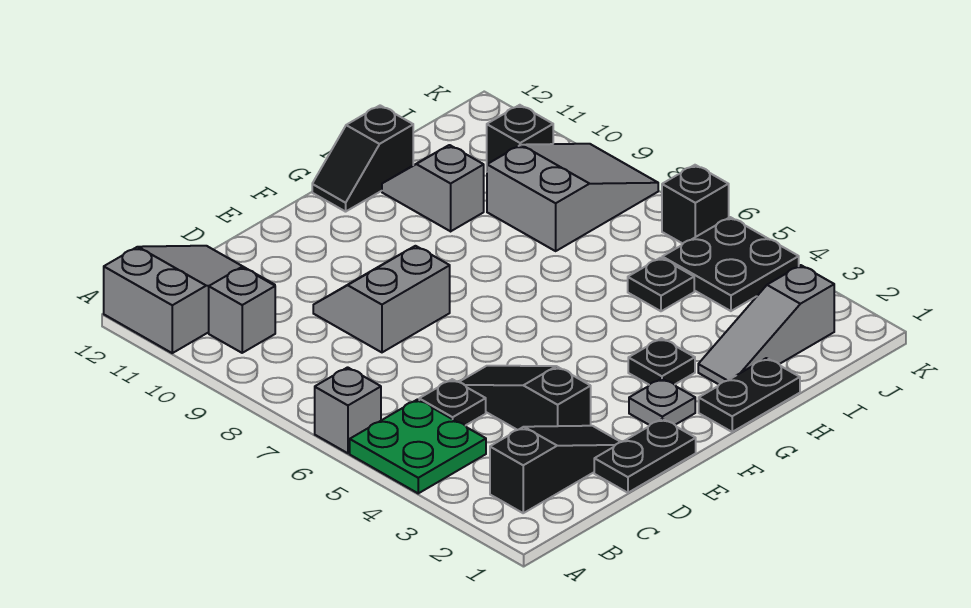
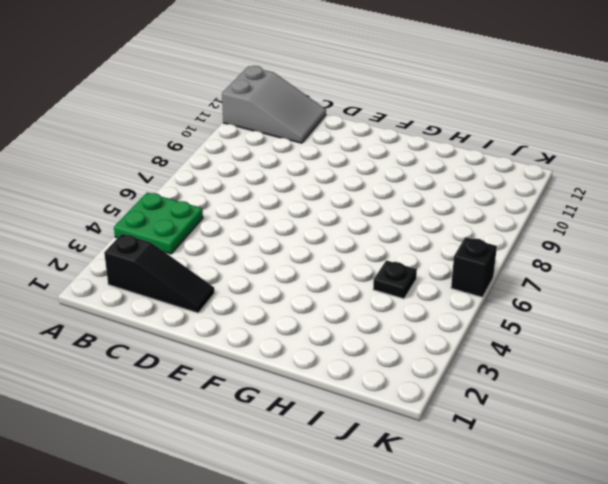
none -> grey brick A6 level 1
none -> grey brick B10 level 1
none -> black plate C5 level 1

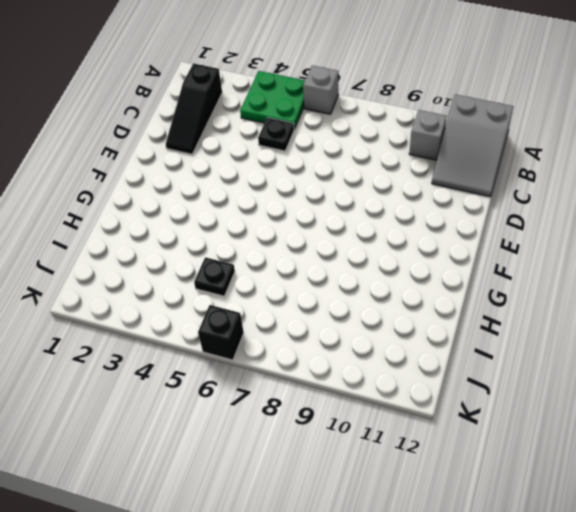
none -> black plate D1:E1 level 1
none -> black slope D3:D5 level 1 top 3
none -> grey slope D8:E9 level 1 top 8

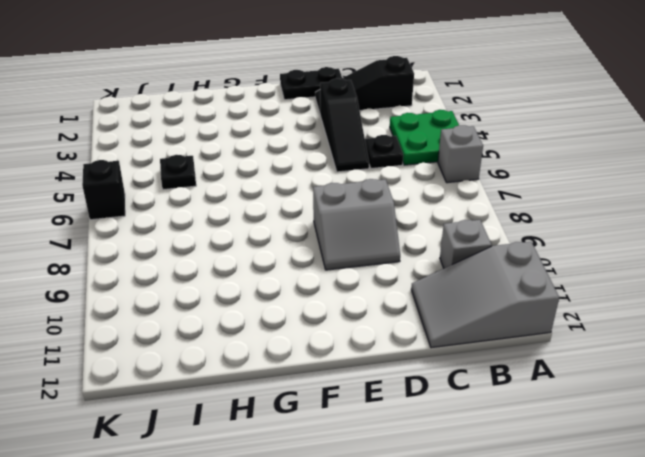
none -> grey plate F2 level 1
none -> black plate G1:H1 level 1
none -> black plate G3 level 1

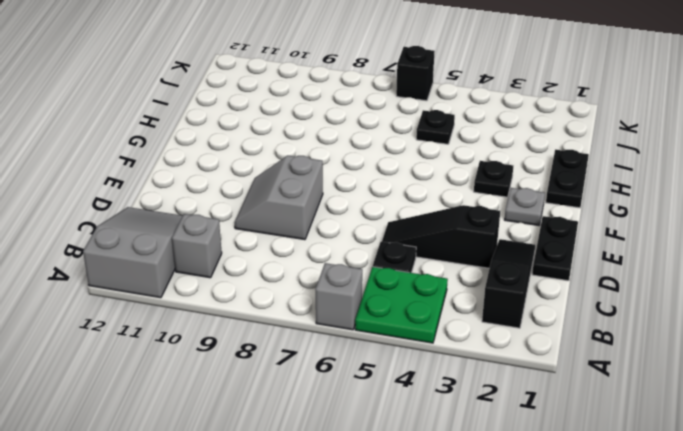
none -> black slope G12:H12 level 1 top H
none -> grey slope H2:J2 level 1 top J
none -> grey slope H10:H11 level 1 top 10

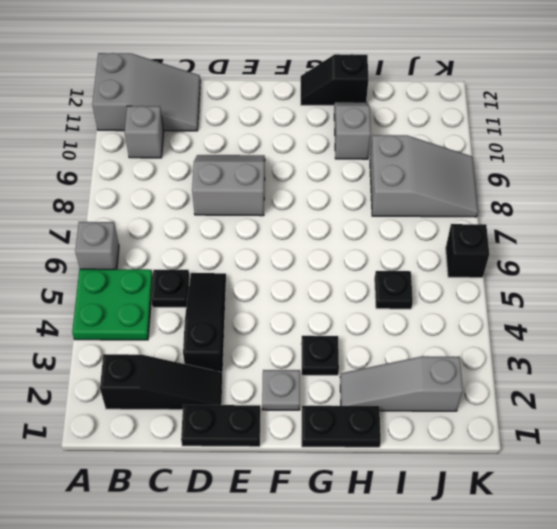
none -> black plate J4:K5 level 1
none -> black brick J10 level 1

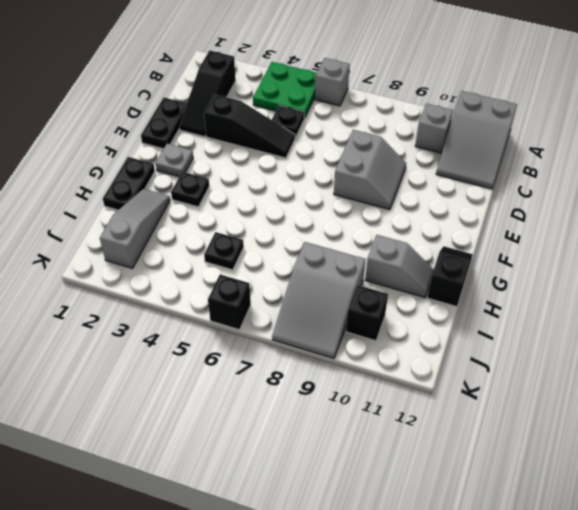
none -> black plate J4:K5 level 1

